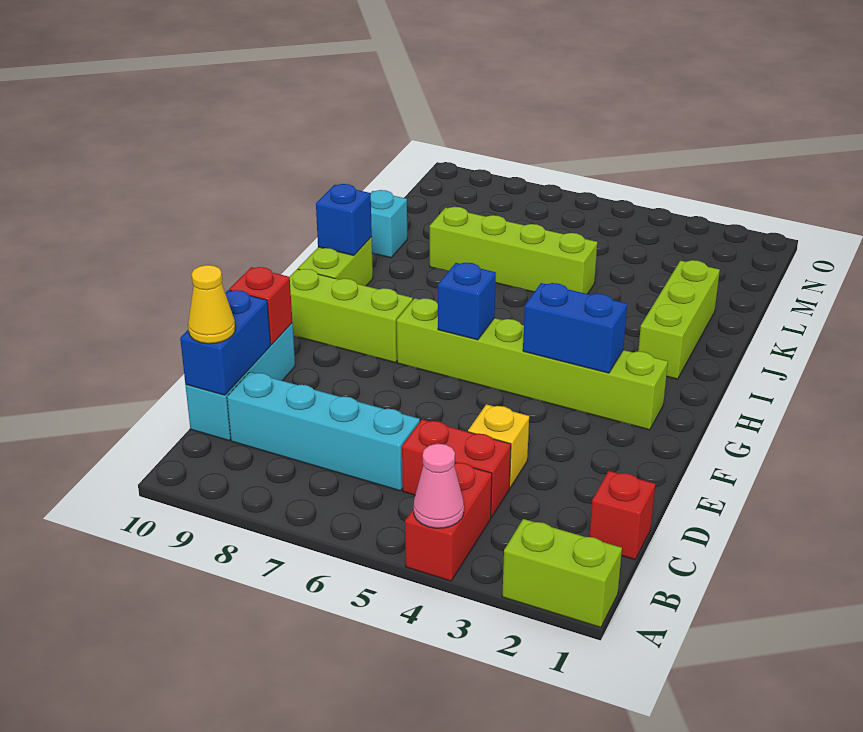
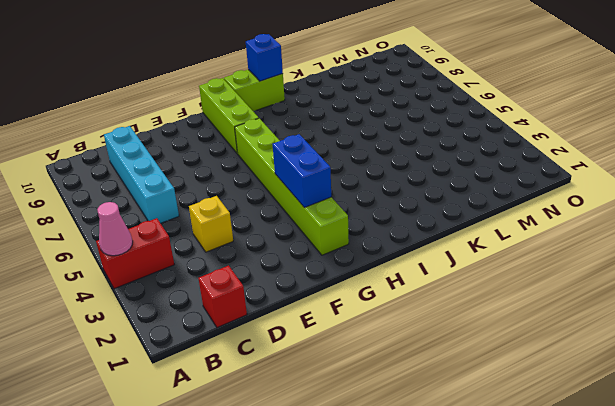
none -> lime brick A1:A2 level 1
none -> red brick C4:C5 level 1
none -> cyan brick C10:E10 level 1

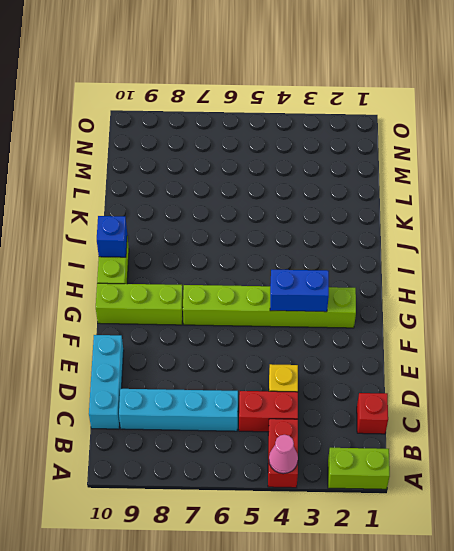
none -> lime brick I2:K2 level 1
none -> lime brick K5:K8 level 1
none -> cyan brick K10 level 1

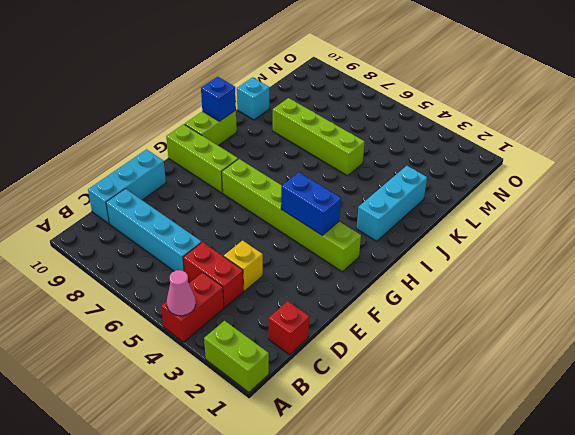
cyan brick I2:K2 level 1 -> lime brick I2:K2 level 1
none -> blue brick C10:D10 level 2
none -> red brick E10 level 2
none -> blue brick G6 level 2

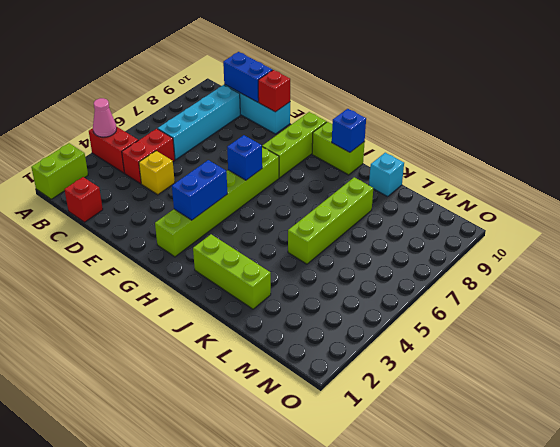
none -> yellow cone C10 level 3

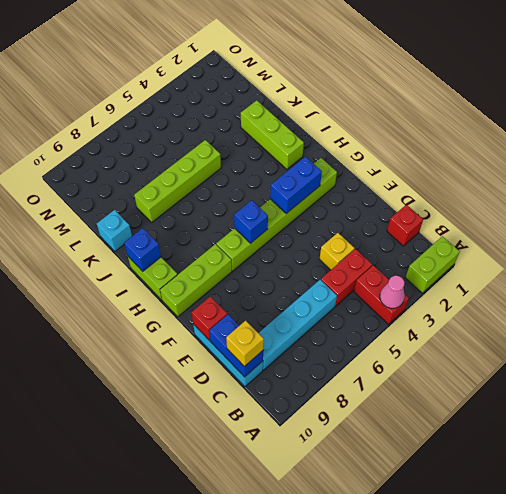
yellow brick C10 level 3 -> yellow cone C10 level 3

